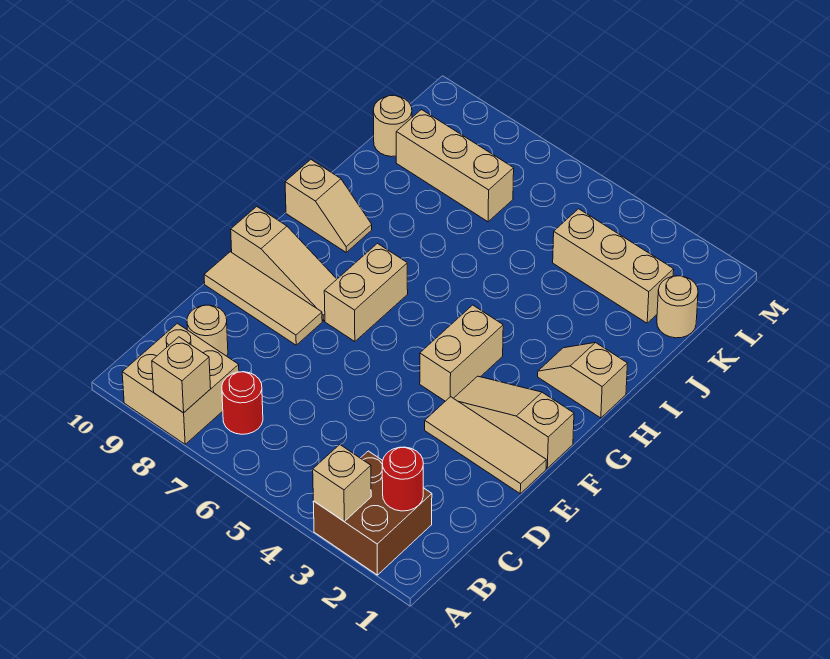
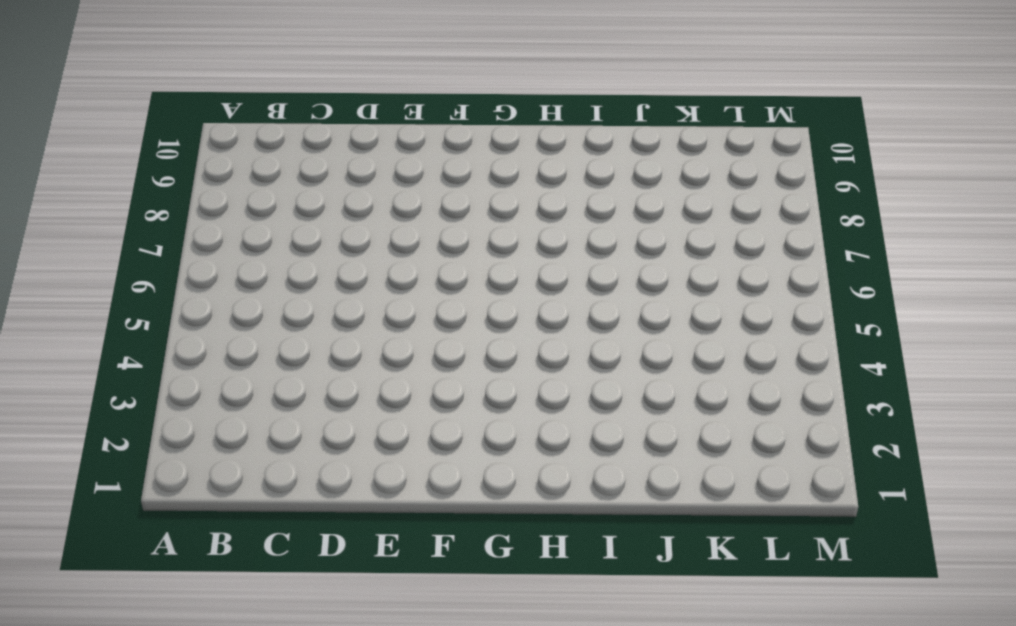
none -> brown brick A2:B3 level 1
none -> tan brick A8:B9 level 1
none -> red round brick B7 level 1

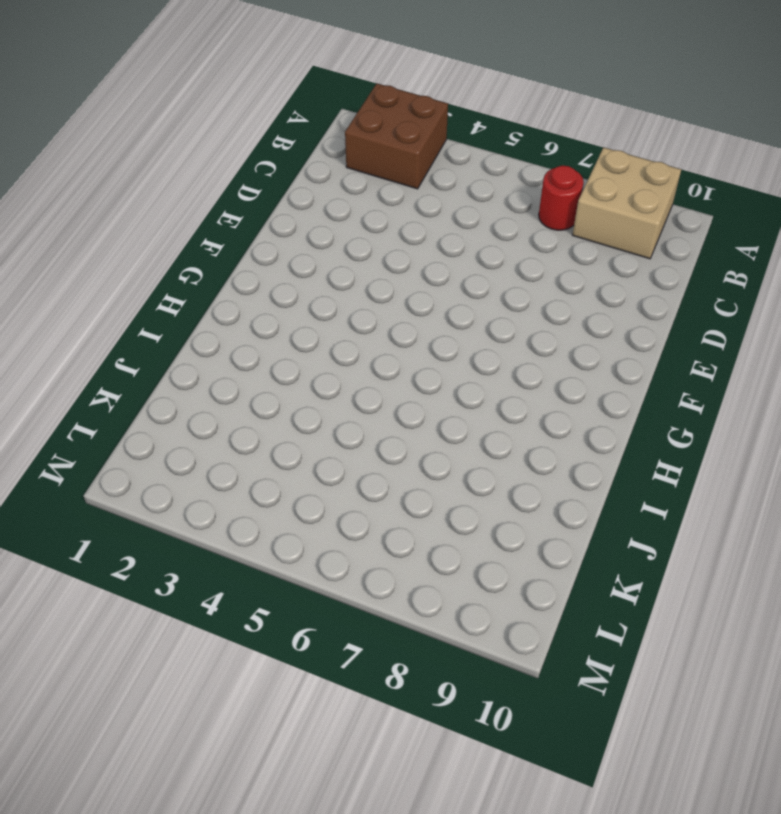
none -> tan round brick C9 level 1
none -> tan tile E1:E3 level 1
none -> tan tile E8:E10 level 1

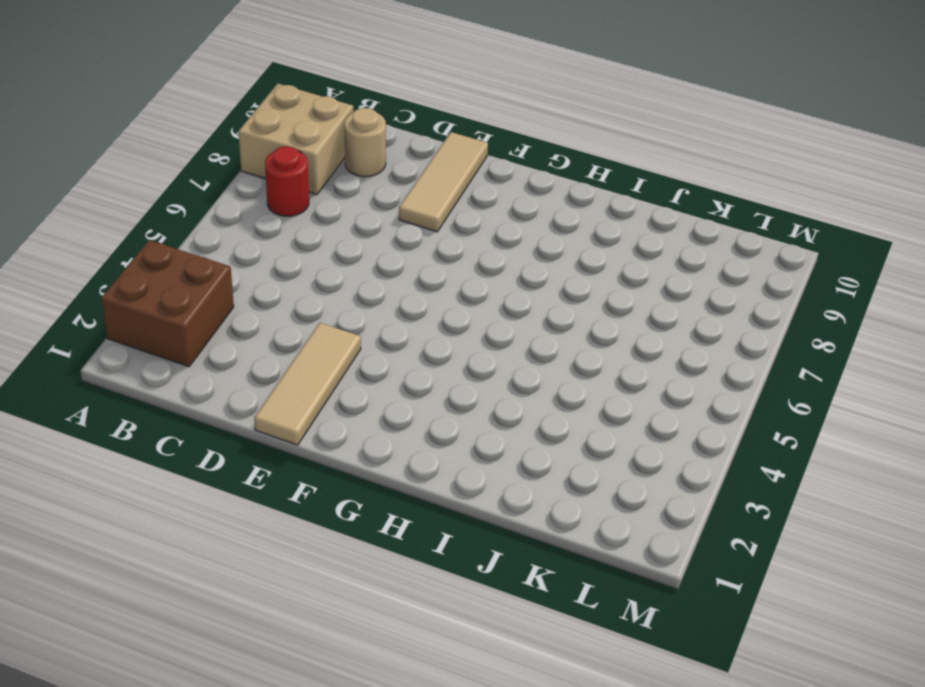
none -> tan slope F1:F3 level 1 top 1
none -> tan brick F4:G4 level 1
none -> tan brick F7:G7 level 1

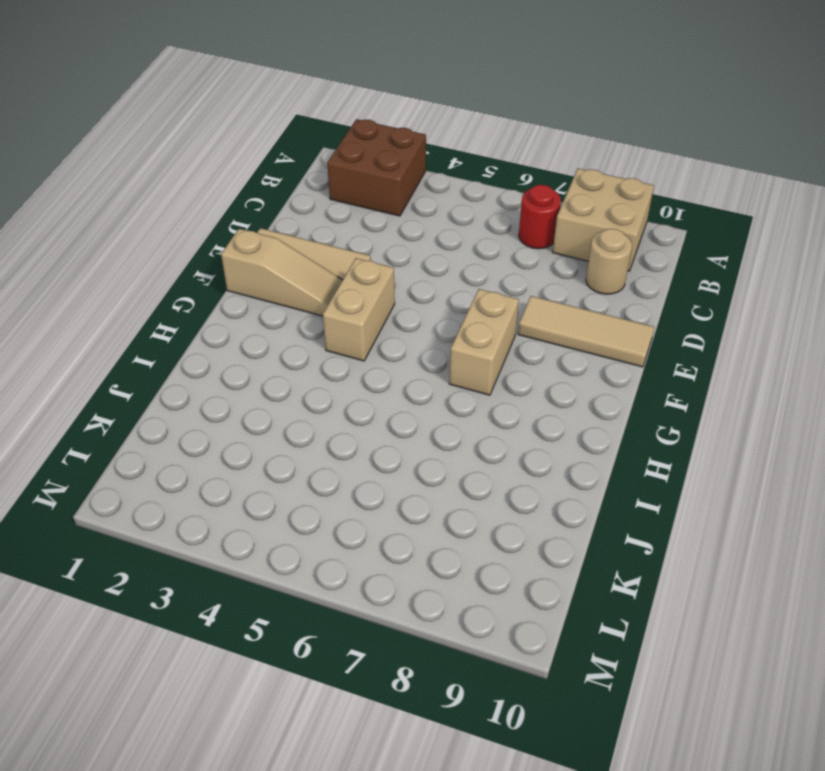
none -> tan slope F8:F10 level 1 top 10
none -> tan slope H1:H2 level 1 top 1
none -> tan slope H9:H10 level 1 top 10

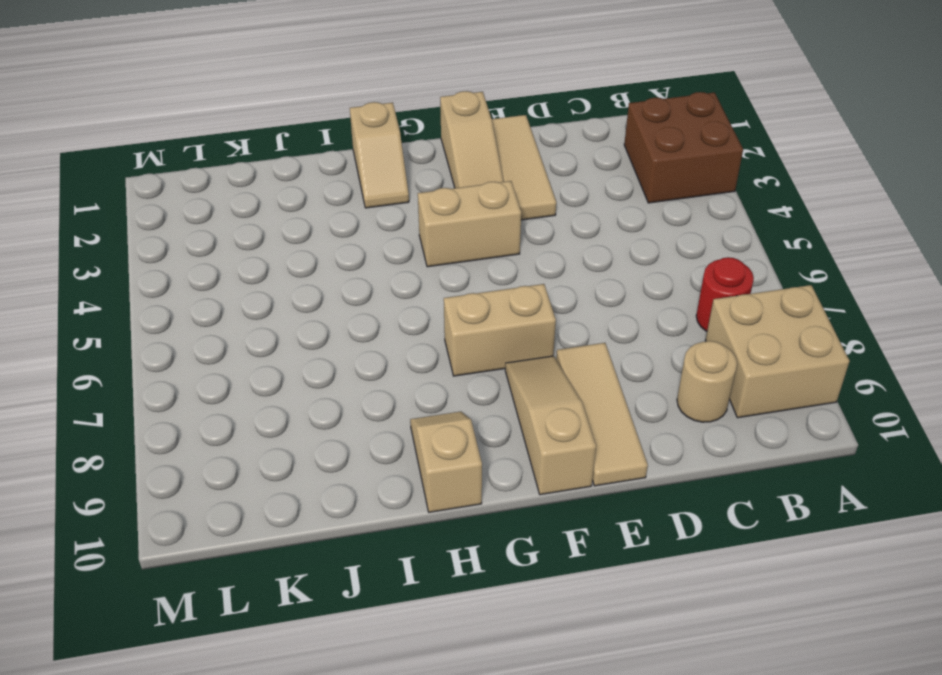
none -> tan round brick K1 level 1
none -> tan brick K2:K4 level 1
none -> tan brick K7:K9 level 1

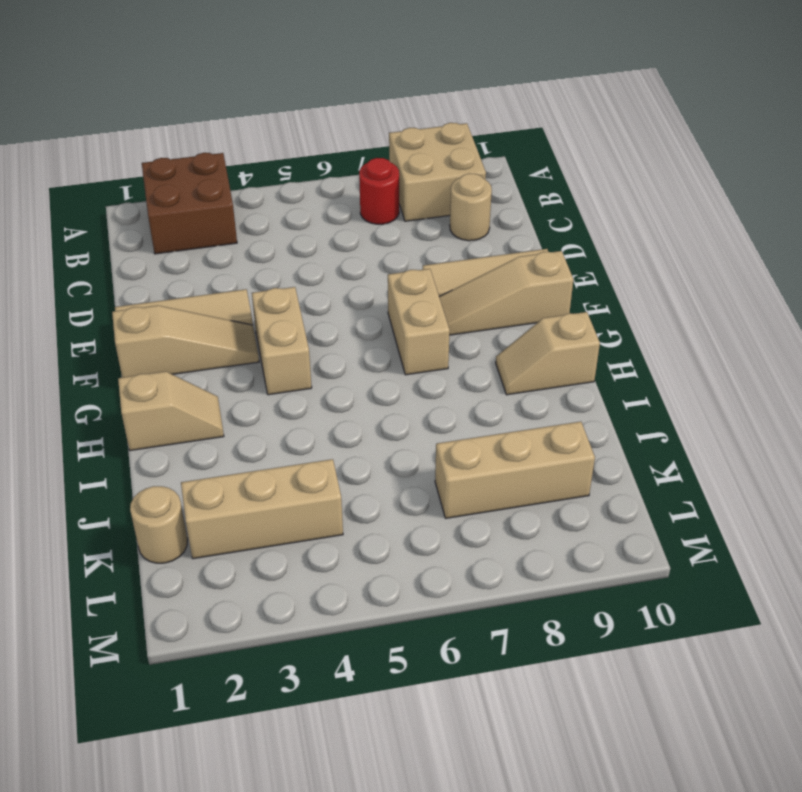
none -> tan round brick K10 level 1
none -> tan brick A3 level 2
none -> tan brick A8 level 2

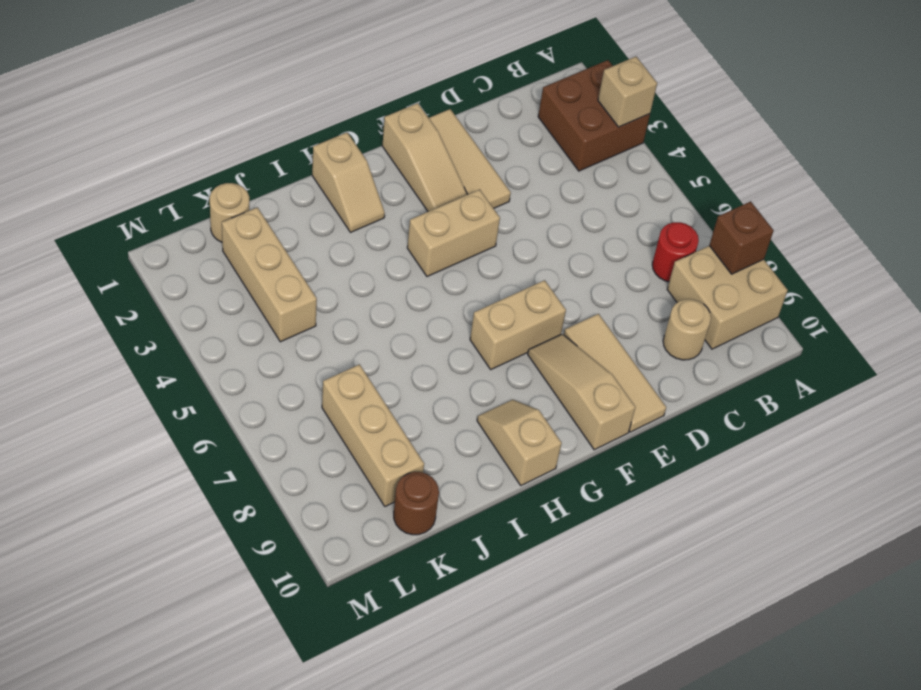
brown brick A8 level 2 -> tan brick A8 level 2
brown round brick K10 level 1 -> tan round brick K10 level 1
none -> red round brick B2 level 2

